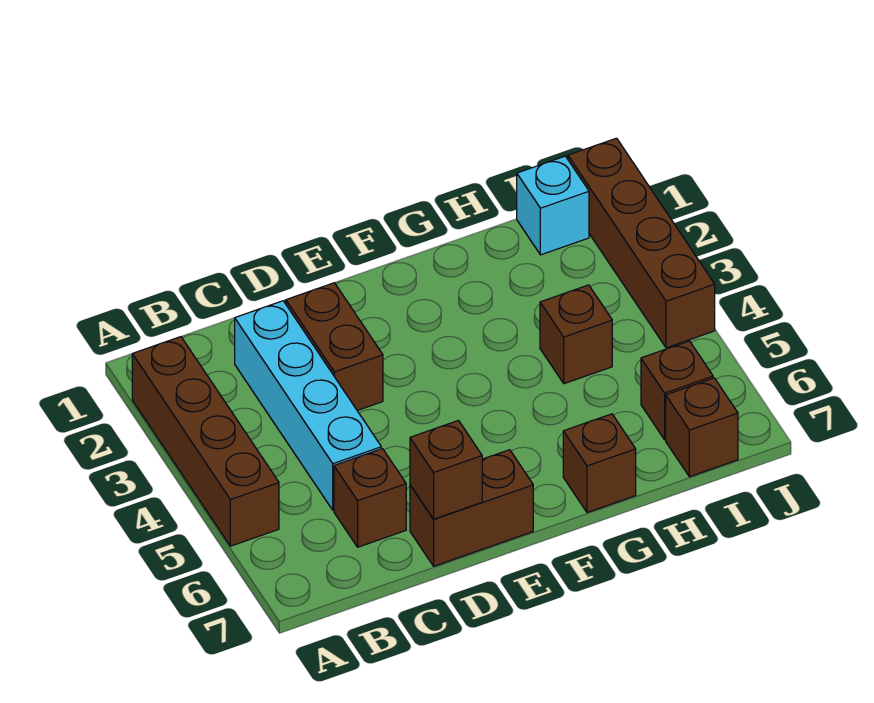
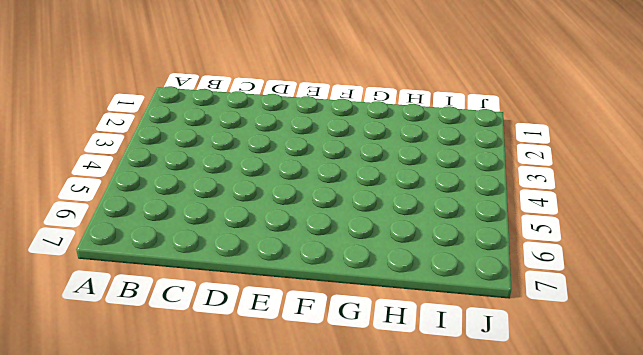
none -> brown brick A2:A5 level 1
none -> cyan brick C2:C5 level 1
none -> brown brick C6 level 1

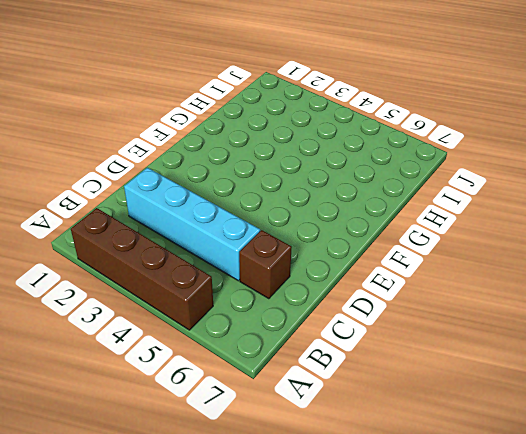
none -> brown brick D2:D3 level 1
none -> brown brick D7:E7 level 1
none -> brown brick G7 level 1

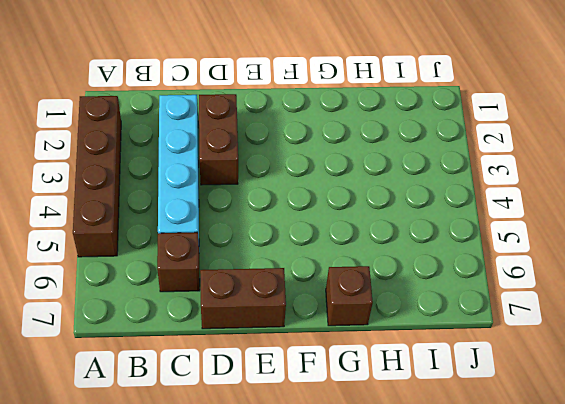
none -> brown brick H4 level 1
none -> cyan brick I1 level 1
none -> brown brick I6 level 1

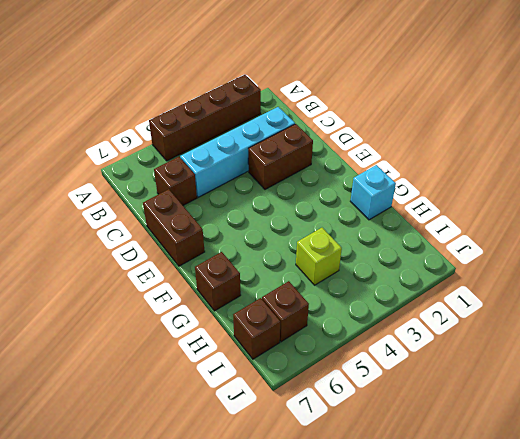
cyan brick G1 level 1 -> cyan brick I1 level 1
lime brick H4 level 1 -> brown brick H4 level 1
none -> brown brick J1:J4 level 1
none -> brown brick D7 level 2

